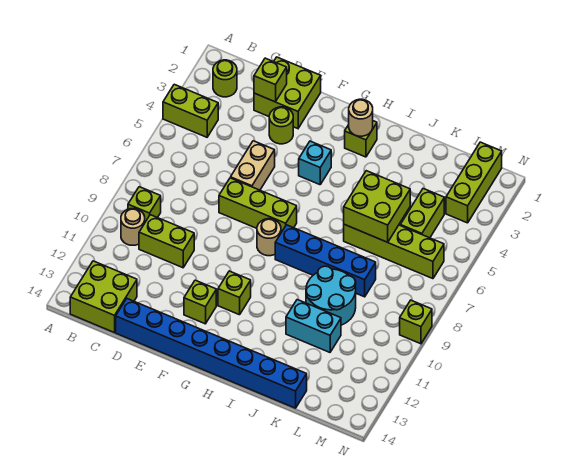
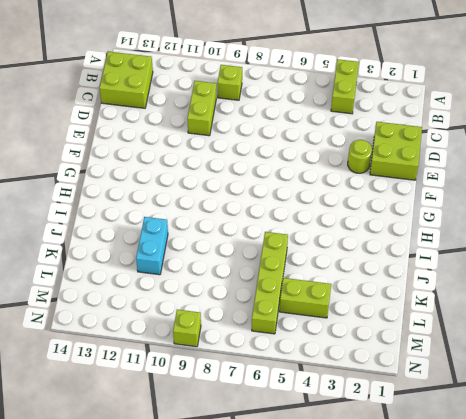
none -> lime round brick B2 level 1
none -> tan round brick B10 level 1
none -> blue brick D14:K14 level 1

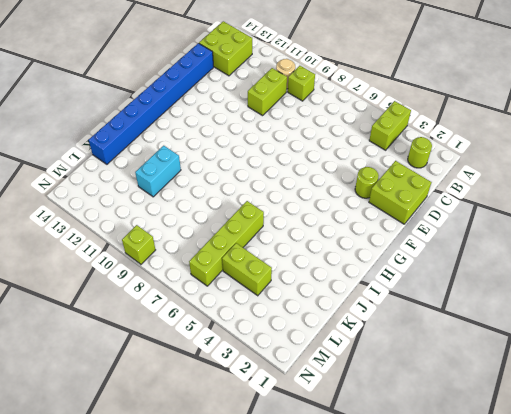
none -> tan brick E5:E6 level 1
none -> lime brick E7:G7 level 1
none -> lime brick F12 level 1

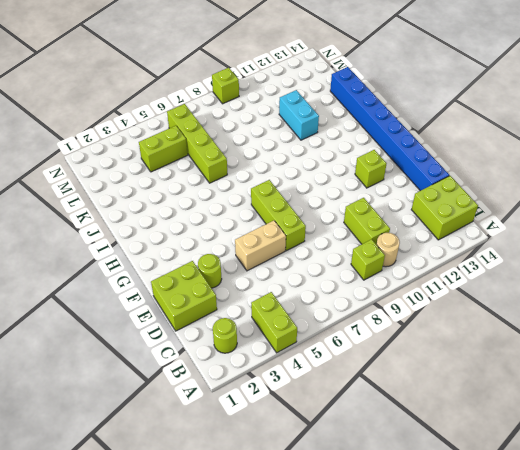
none -> cyan brick G4 level 1
none -> tan round brick G8 level 1
none -> lime brick G11 level 1

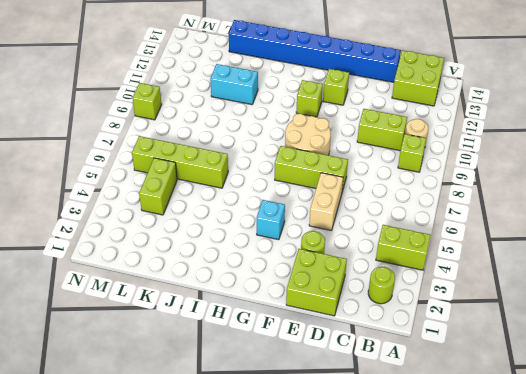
tan round brick F8:G9 level 1 -> tan round brick G8 level 1
none -> lime brick H2 level 1
none -> blue brick H8:K8 level 1
none -> cyan round brick J9:K10 level 1

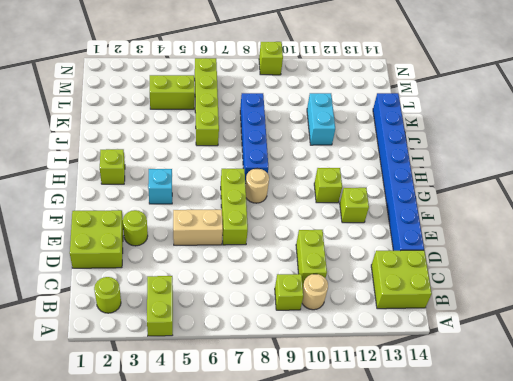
none -> cyan round brick J9:K10 level 1
none -> lime brick M1:M3 level 1
none -> lime brick D2 level 2

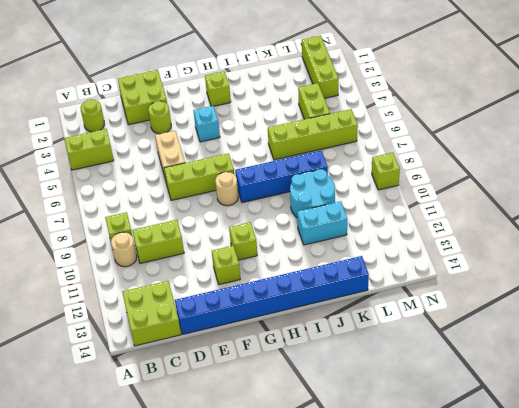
none -> lime brick D2 level 2
none -> tan round brick H2 level 2
none -> lime brick J5:K6 level 2

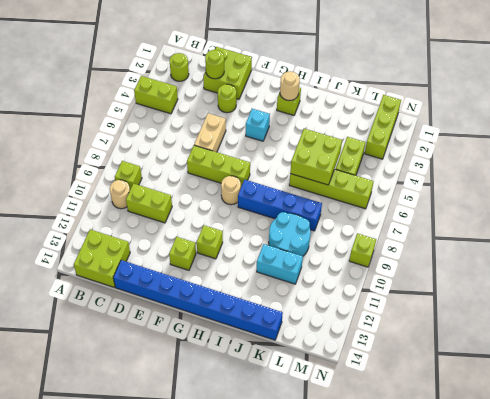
lime round brick D2 level 2 -> lime brick D2 level 2

